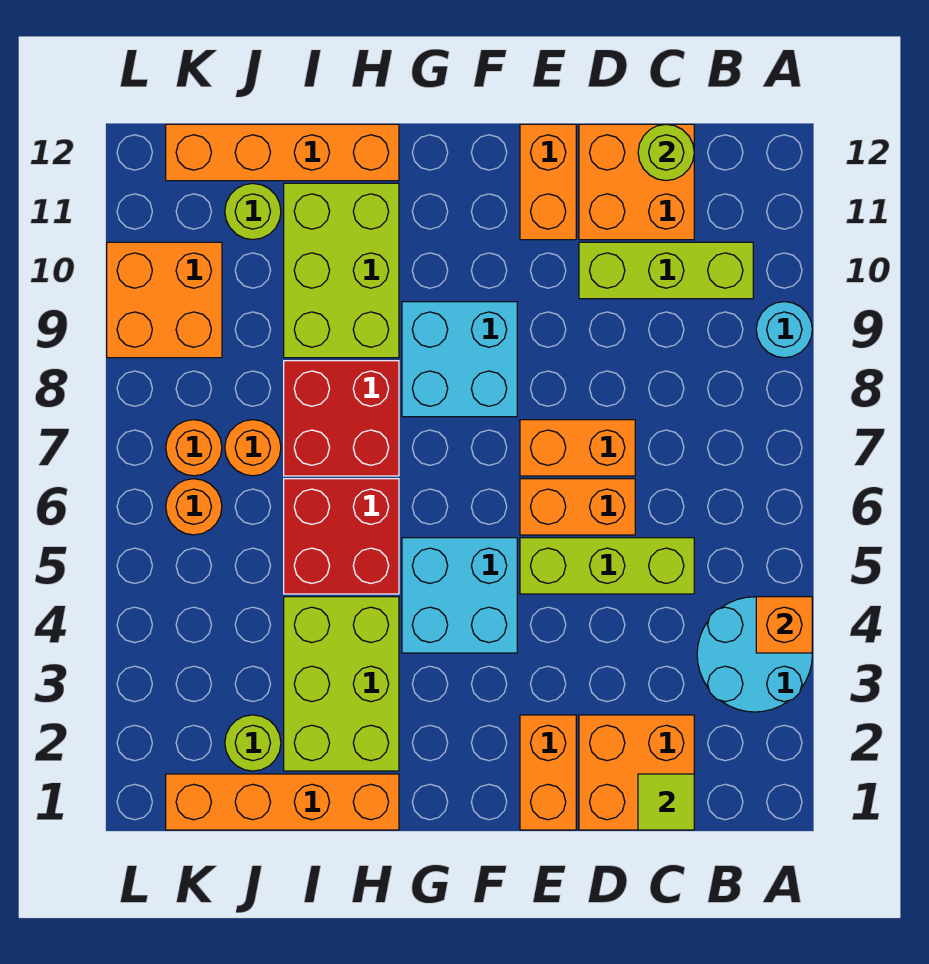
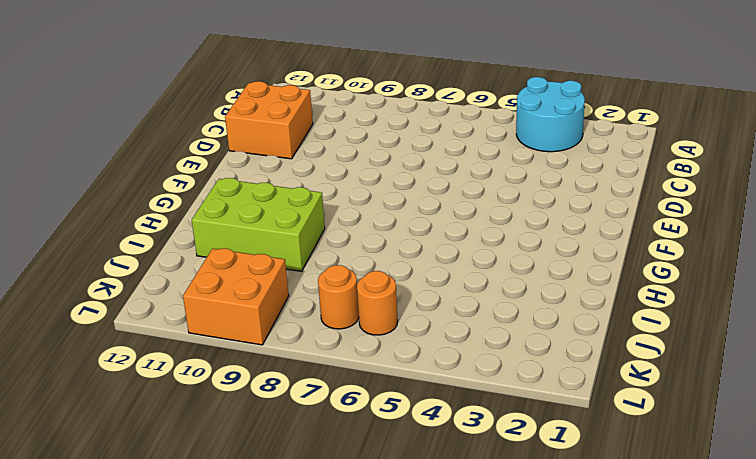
none -> cyan round brick A9 level 1
none -> lime brick B10:D10 level 1
none -> orange brick C1:D2 level 1

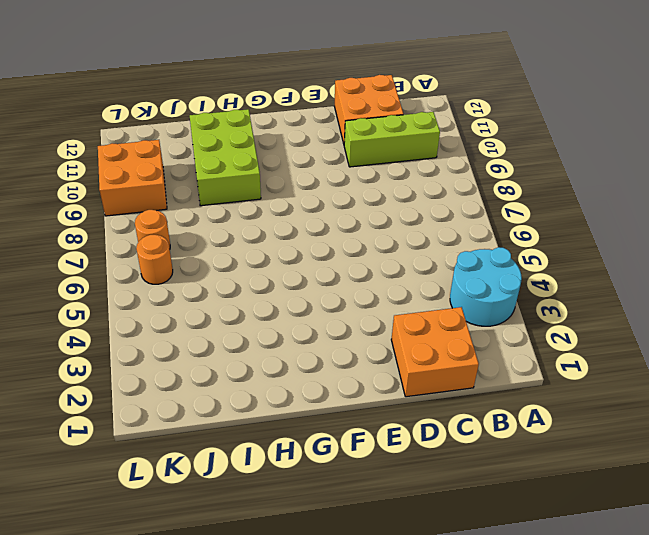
none -> cyan round brick A9 level 1
none -> lime brick C5:E5 level 1
none -> orange brick D6:E6 level 1

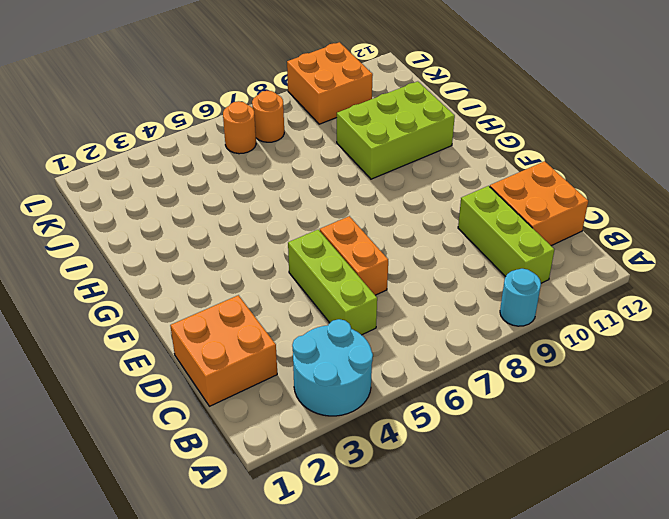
none -> orange brick D7:E7 level 1
none -> orange brick E1:E2 level 1
none -> orange brick E11:E12 level 1

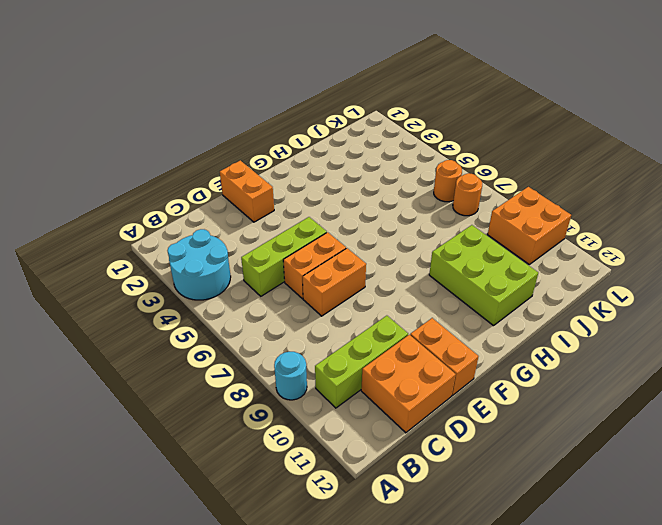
none -> orange brick C1:D2 level 1
none -> cyan brick F4:G5 level 1
none -> cyan brick F8:G9 level 1

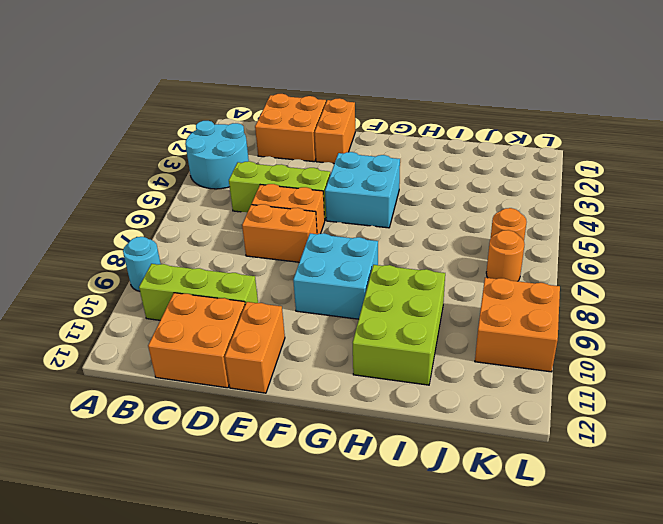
none -> orange brick H1:K1 level 1
none -> lime brick H2:I4 level 1
none -> red brick H5:I6 level 1

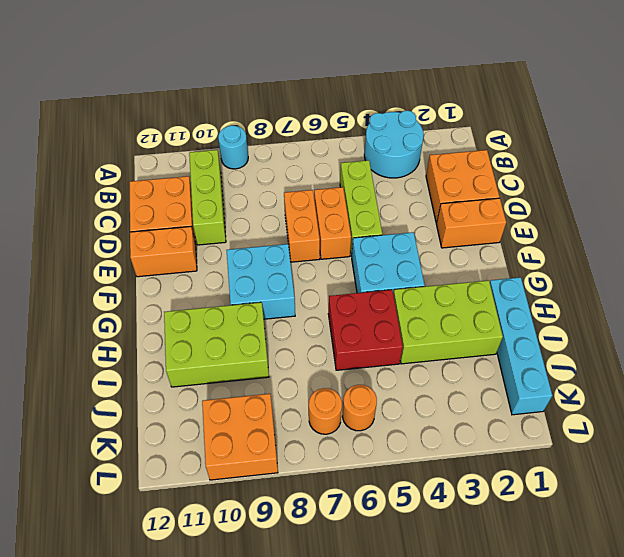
cyan brick H1:K1 level 1 -> orange brick H1:K1 level 1
none -> red brick H7:I8 level 1
none -> orange brick H12:K12 level 1
none -> lime round brick J2 level 1

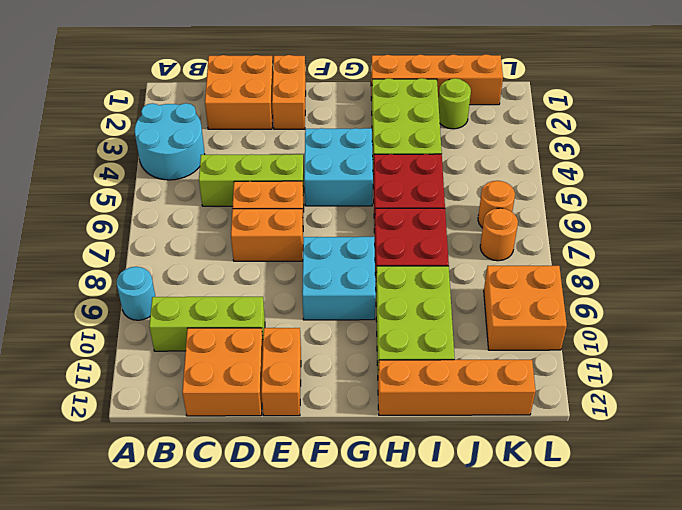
none -> orange round brick J7 level 1
none -> lime round brick J11 level 1
none -> orange brick A4 level 2

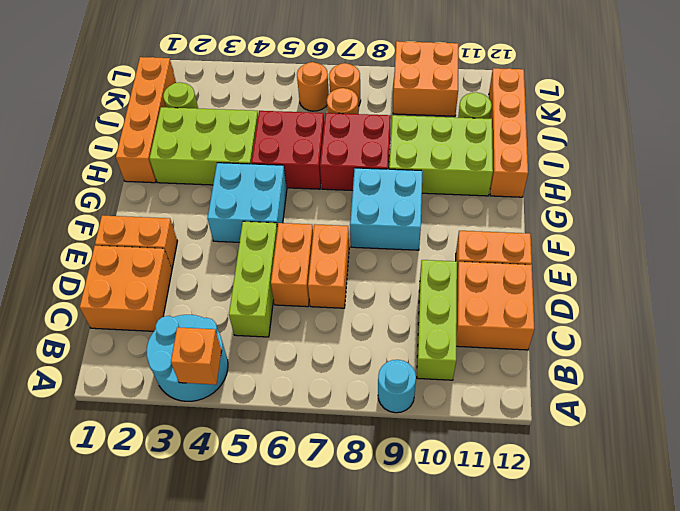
none -> lime tile C1 level 2
none -> lime round brick C12 level 2

